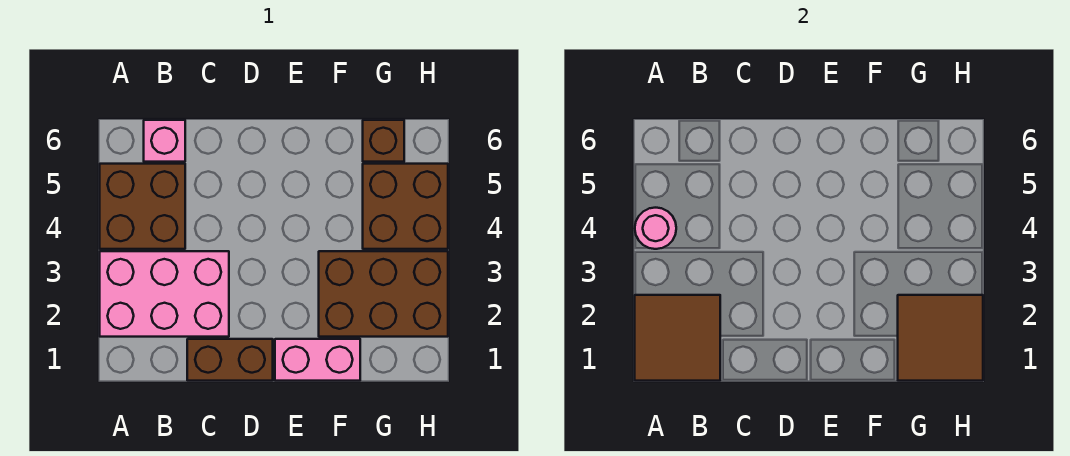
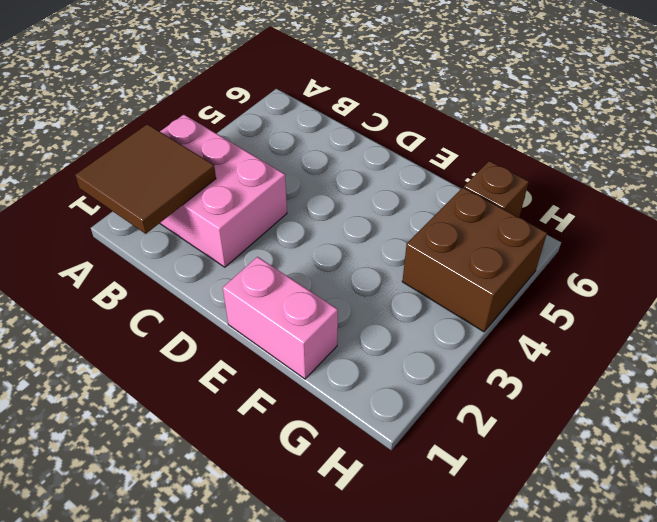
none -> brown brick A4:B5 level 1
none -> pink brick B6 level 1

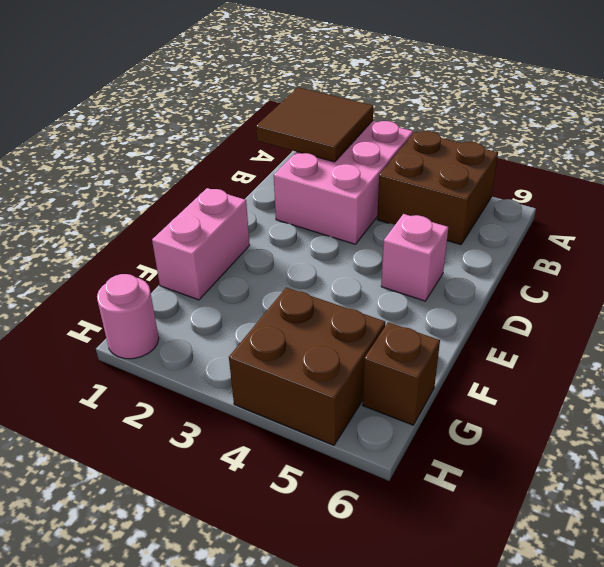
pink brick D5 level 1 -> pink brick B6 level 1
pink round brick H1 level 1 -> pink round brick A4 level 2
none -> brown brick C1:D1 level 1
none -> brown brick F2:H3 level 1

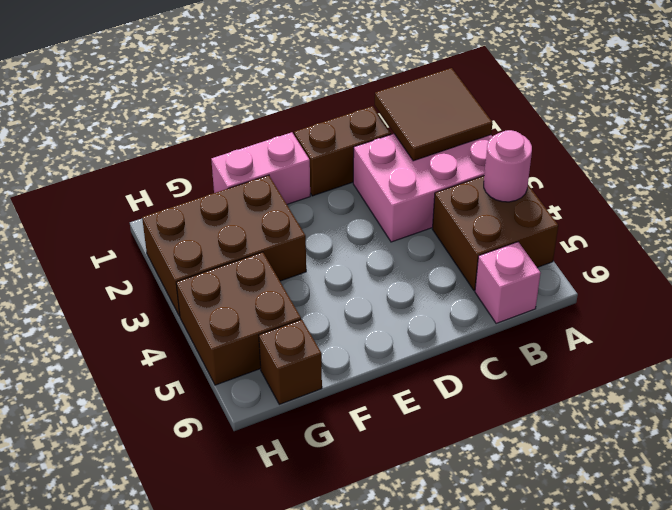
none -> brown tile G1:H2 level 2

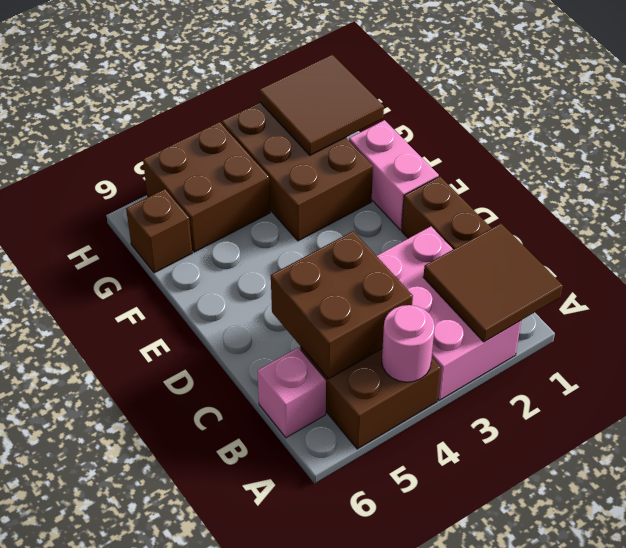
brown brick B4:C5 level 2 -> none

